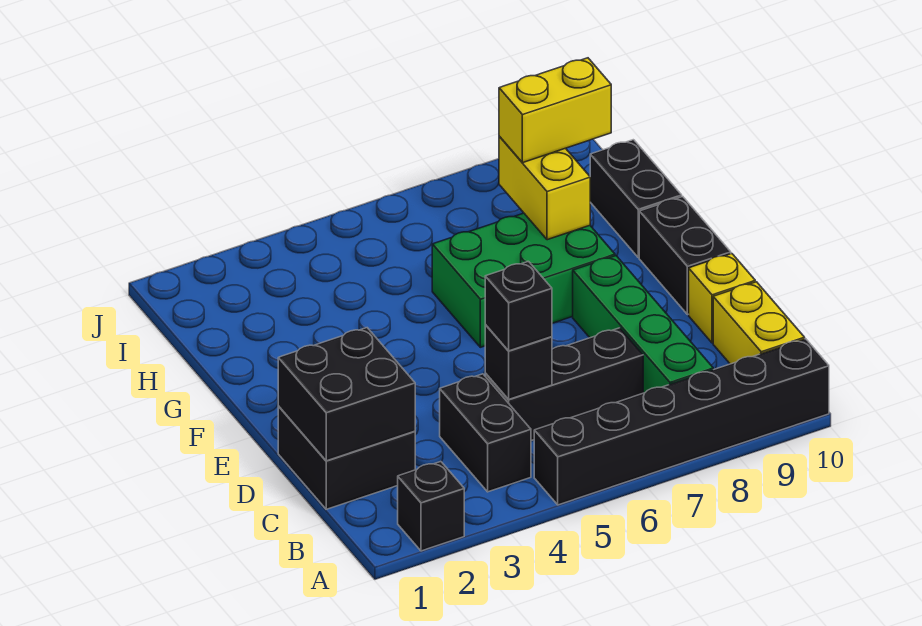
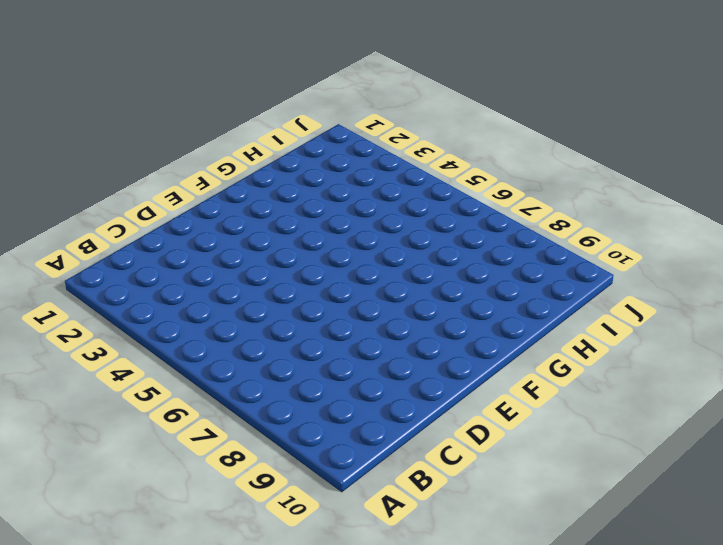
none -> black brick A2 level 1
none -> black brick A5:A10 level 1
none -> black brick B4:C4 level 1

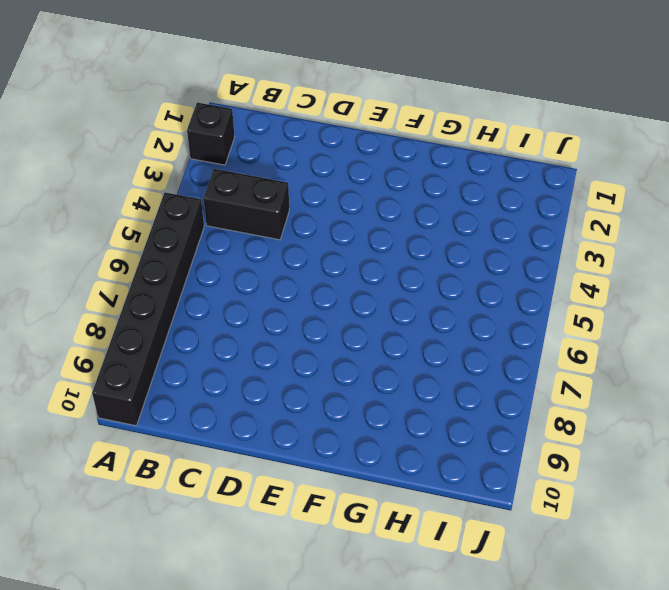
none -> green brick B8:E8 level 1
none -> yellow brick B10:C10 level 1
none -> black brick C1:D2 level 1

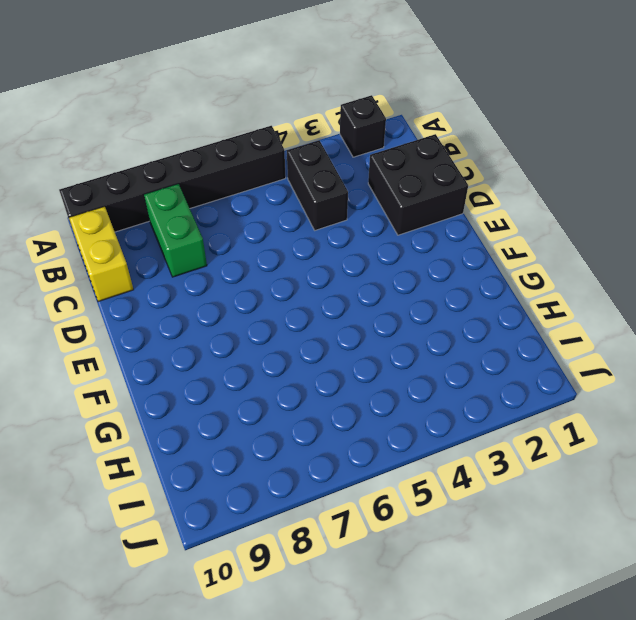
green brick B8:C8 level 1 -> green brick B8:E8 level 1
none -> black brick C5:C7 level 1
none -> yellow brick D10 level 1
none -> black brick E10:F10 level 1

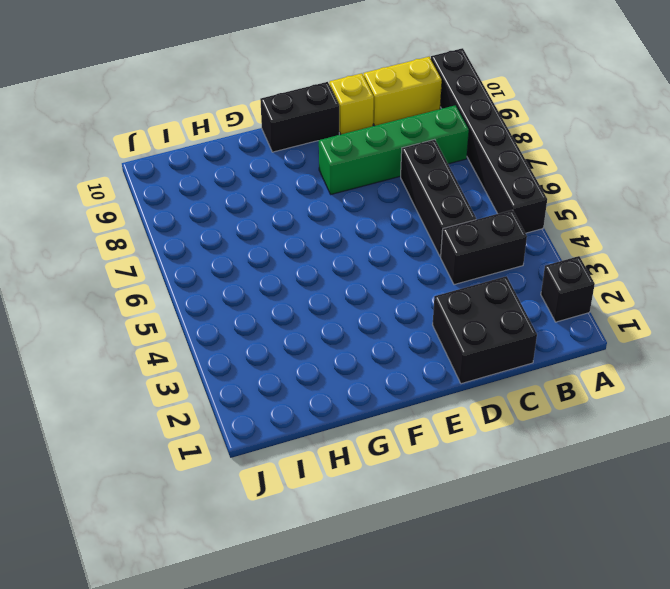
none -> green brick F6:G8 level 1
none -> black brick G10:H10 level 1
none -> black brick C1:D2 level 2

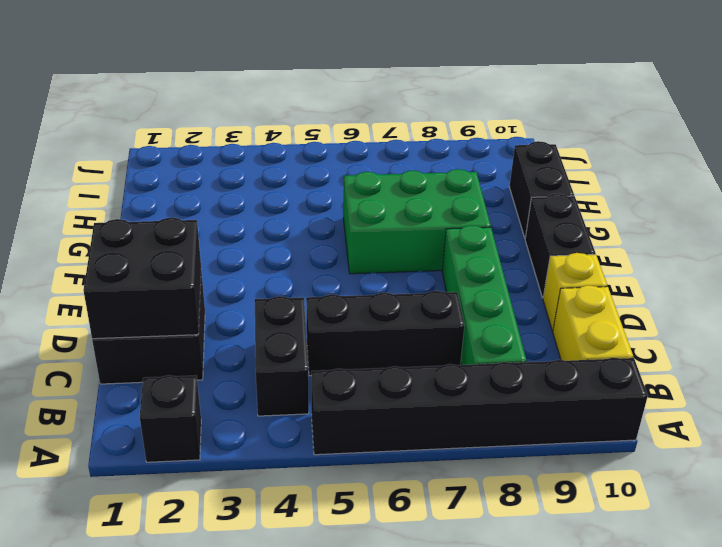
none -> black brick C5 level 2
none -> yellow brick G8:H8 level 2
none -> black brick C5 level 3

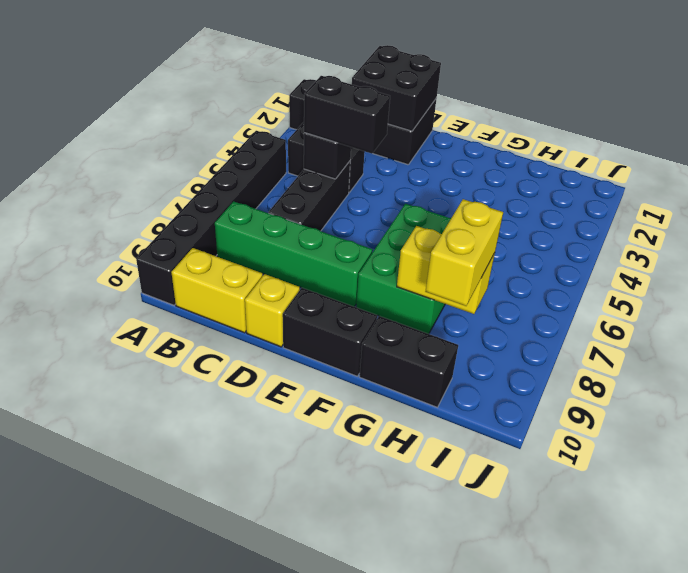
black brick C5:D5 level 3 -> black brick C5 level 3

